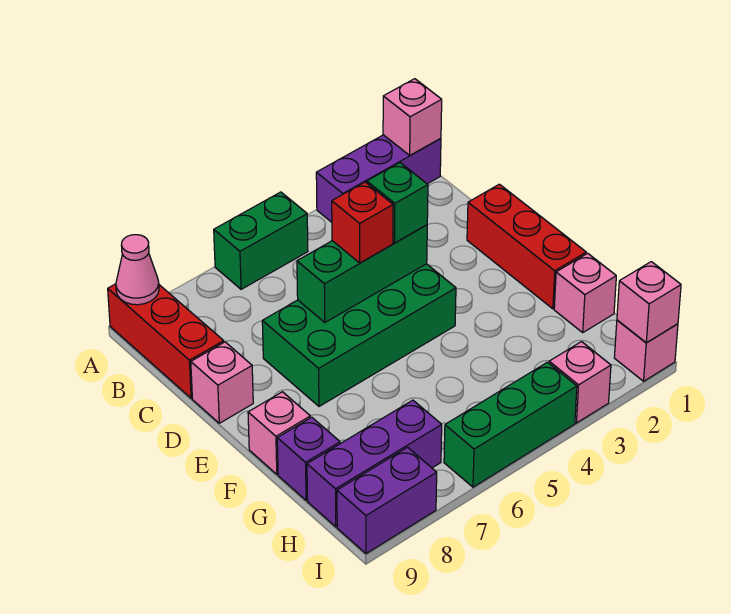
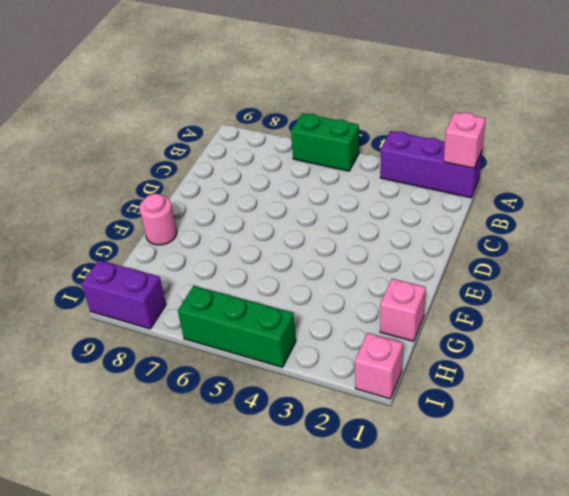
pink round brick F9 level 1 -> pink brick F9 level 1
none -> red brick A9:C9 level 1
none -> red brick D1:F1 level 1
none -> green brick D4:E7 level 1

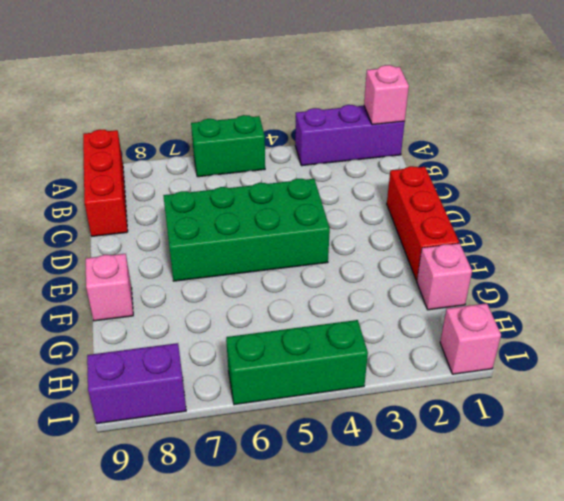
none -> pink brick D9 level 1
none -> purple brick G9 level 1
none -> purple brick H7:H9 level 1

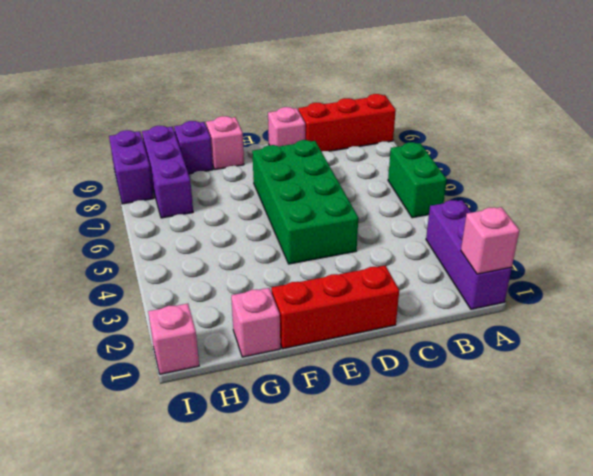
none -> pink brick I3 level 1
none -> green brick I4:I6 level 1
none -> pink cone A9 level 2

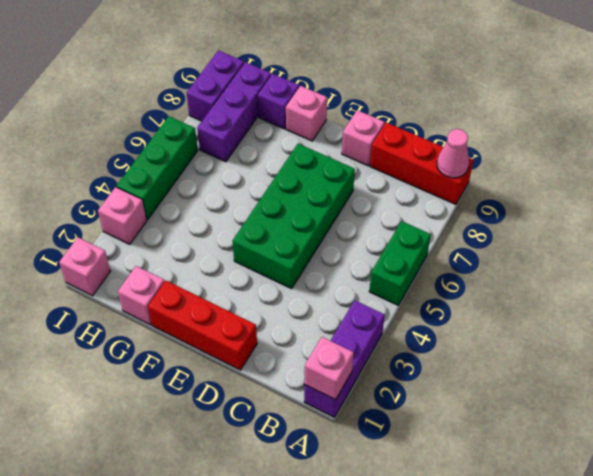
none -> green brick D4:D6 level 2
none -> pink brick I1 level 2
none -> green brick D4 level 3

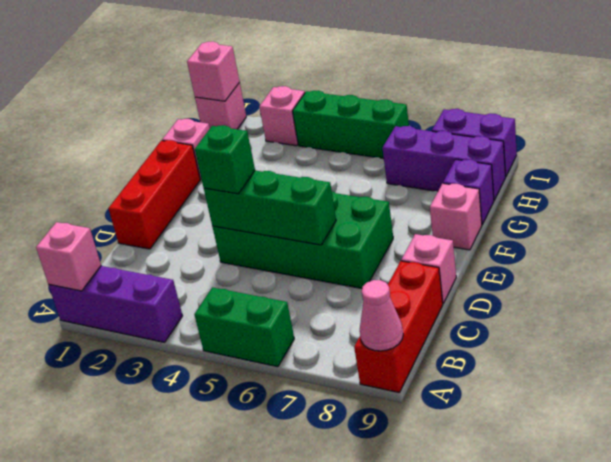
none -> red brick D5 level 3

